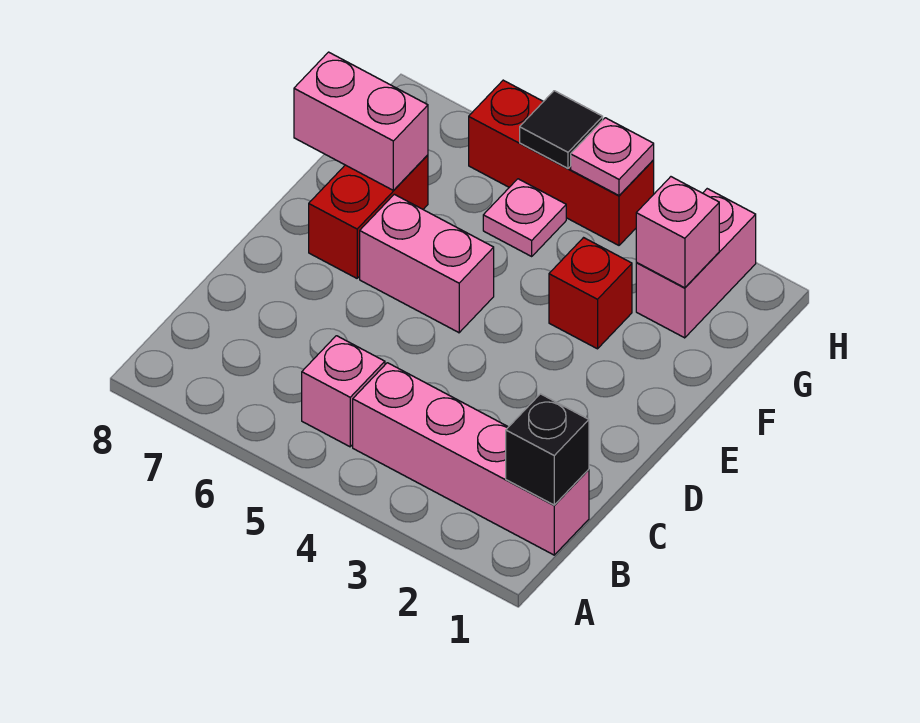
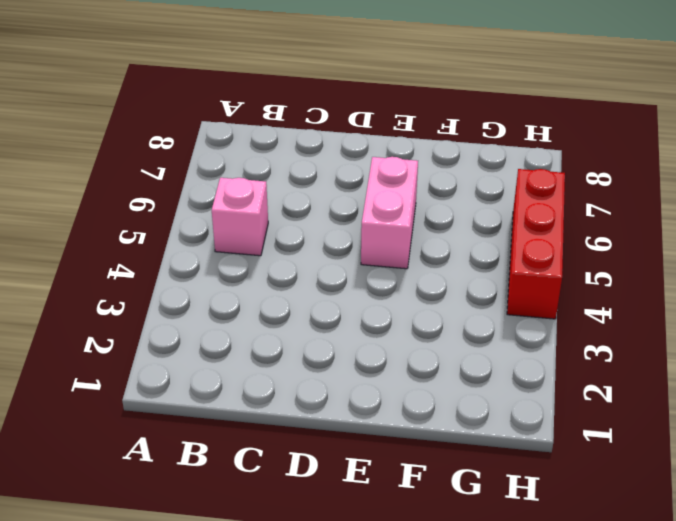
none -> pink brick B1:B4 level 1
none -> red brick E7:F7 level 1
none -> red brick F3 level 1

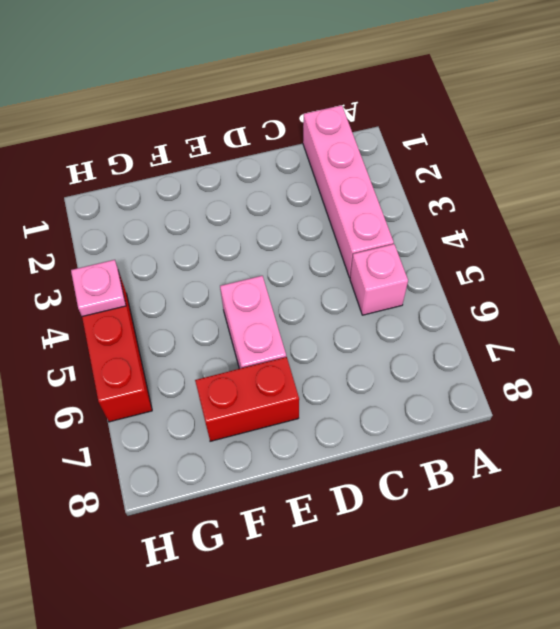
none -> red brick F3 level 1
none -> pink brick G2:H2 level 1
none -> pink plate G5 level 1

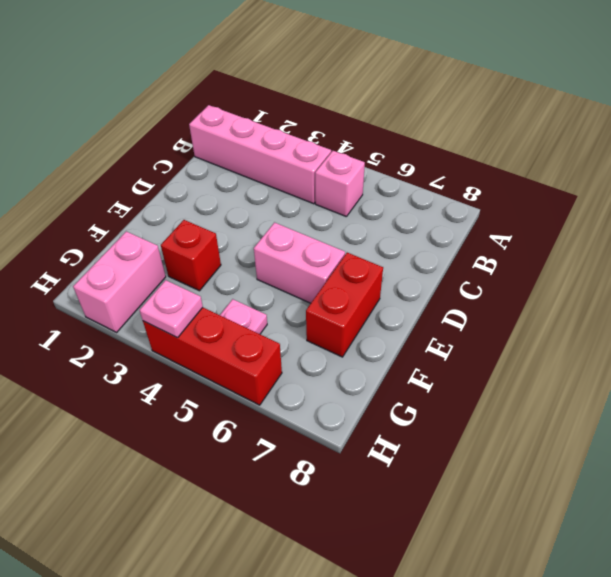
none -> black brick B1 level 2
none -> pink brick F7:F8 level 2
none -> pink brick G2 level 2

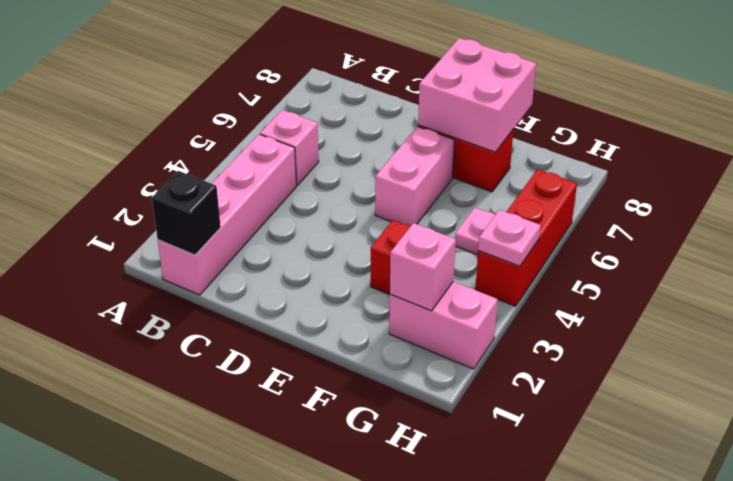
pink brick E7:F8 level 2 -> pink brick F7:F8 level 2
none -> black tile H5 level 2

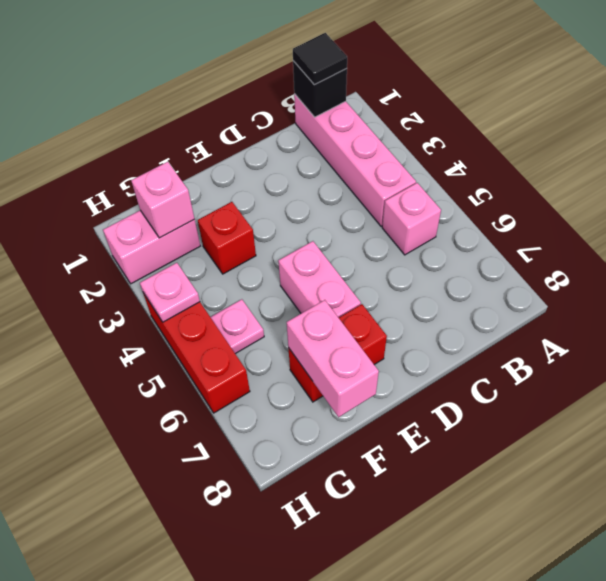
black tile B1 level 3 -> black tile H5 level 2

